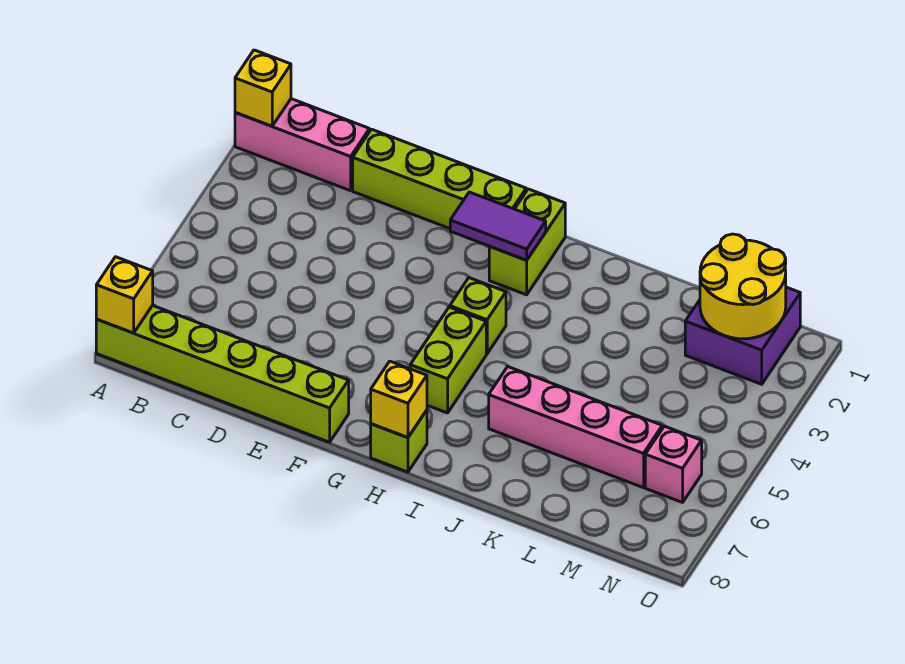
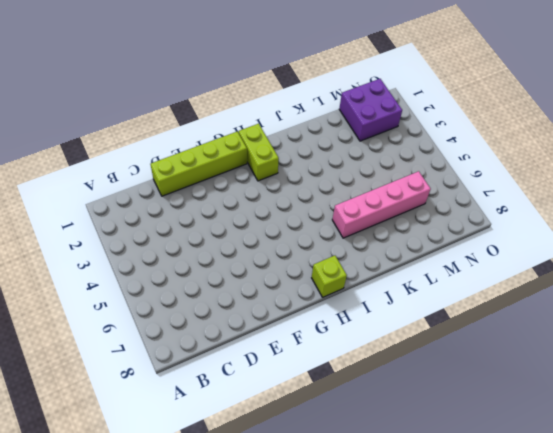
none -> pink brick A1:C1 level 1
none -> lime brick A8:F8 level 1
none -> lime brick H4 level 1

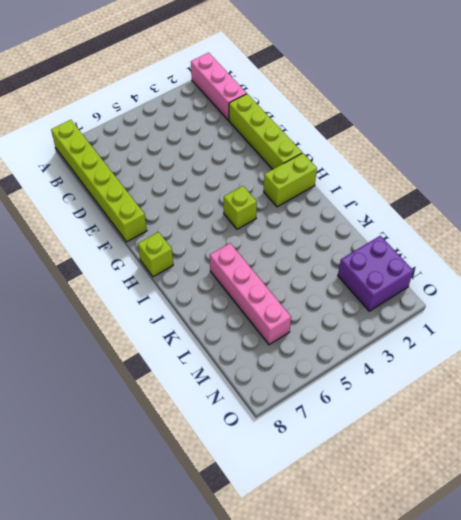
none -> lime brick H5:H6 level 1
none -> pink brick N6 level 1
none -> yellow brick A1 level 2

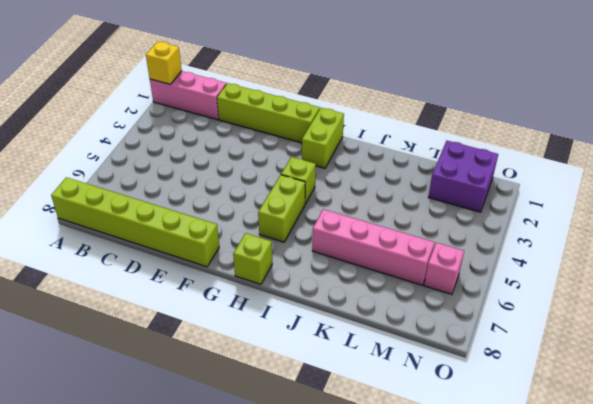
none -> yellow brick A8 level 2
none -> purple tile G2:H2 level 2
none -> yellow brick H8 level 2

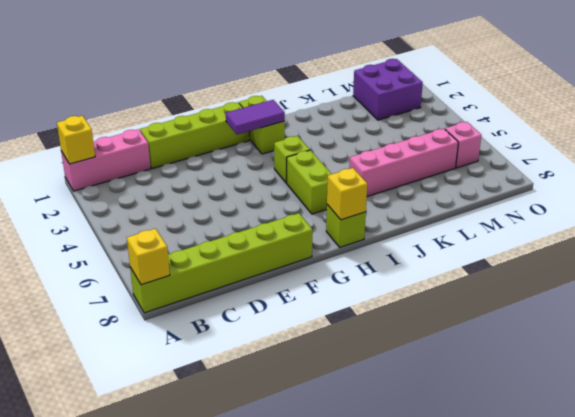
none -> yellow round brick M1:N2 level 2

